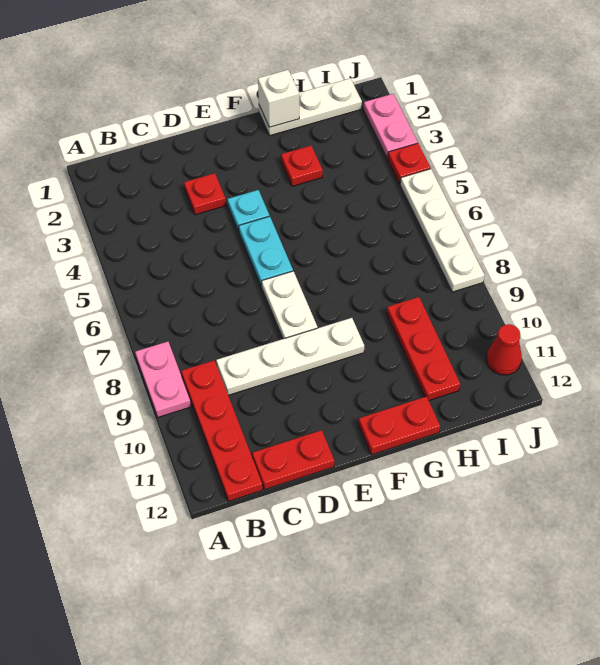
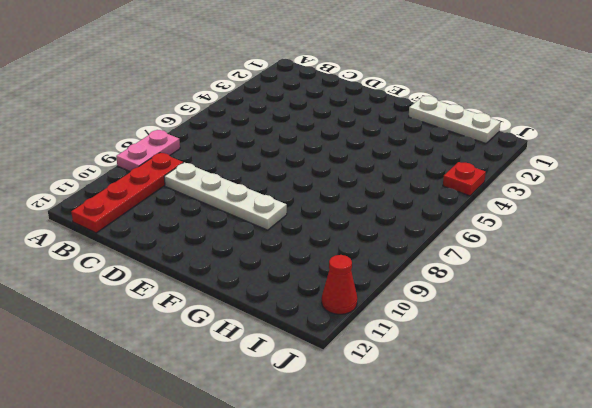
none -> red plate C12:D12 level 1
none -> red plate D3 level 1
none -> cyan plate E4 level 1

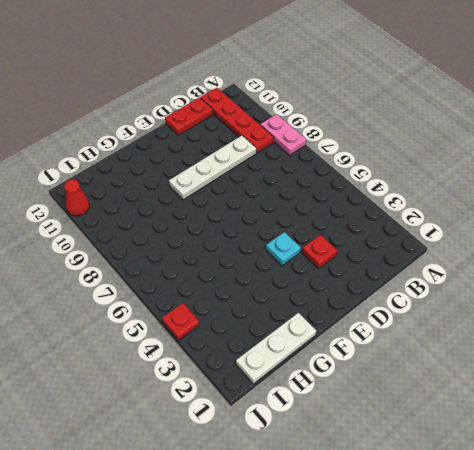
none -> cyan plate E5:E6 level 1
none -> white plate E7:E8 level 1
none -> red plate F12:G12 level 1

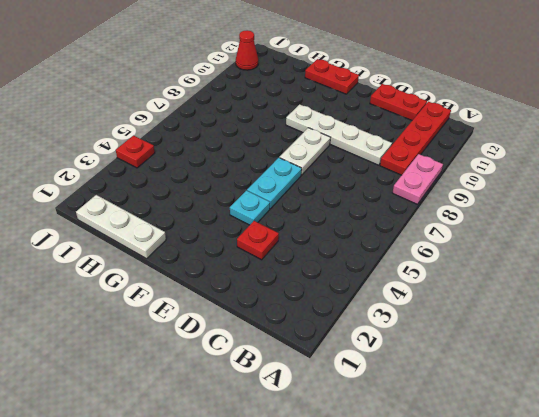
none -> red plate G3 level 1
none -> red plate H9:H11 level 1
none -> pink plate J2:J3 level 1

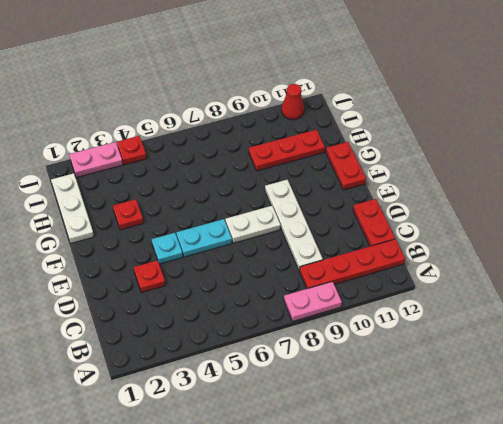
none -> white plate J5:J8 level 1
none -> white brick G1 level 2

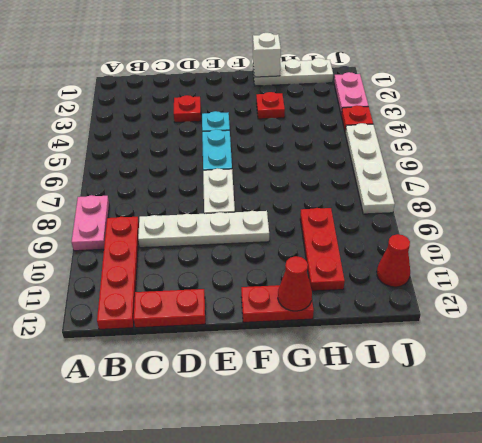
red cone G12 level 2 -> none

